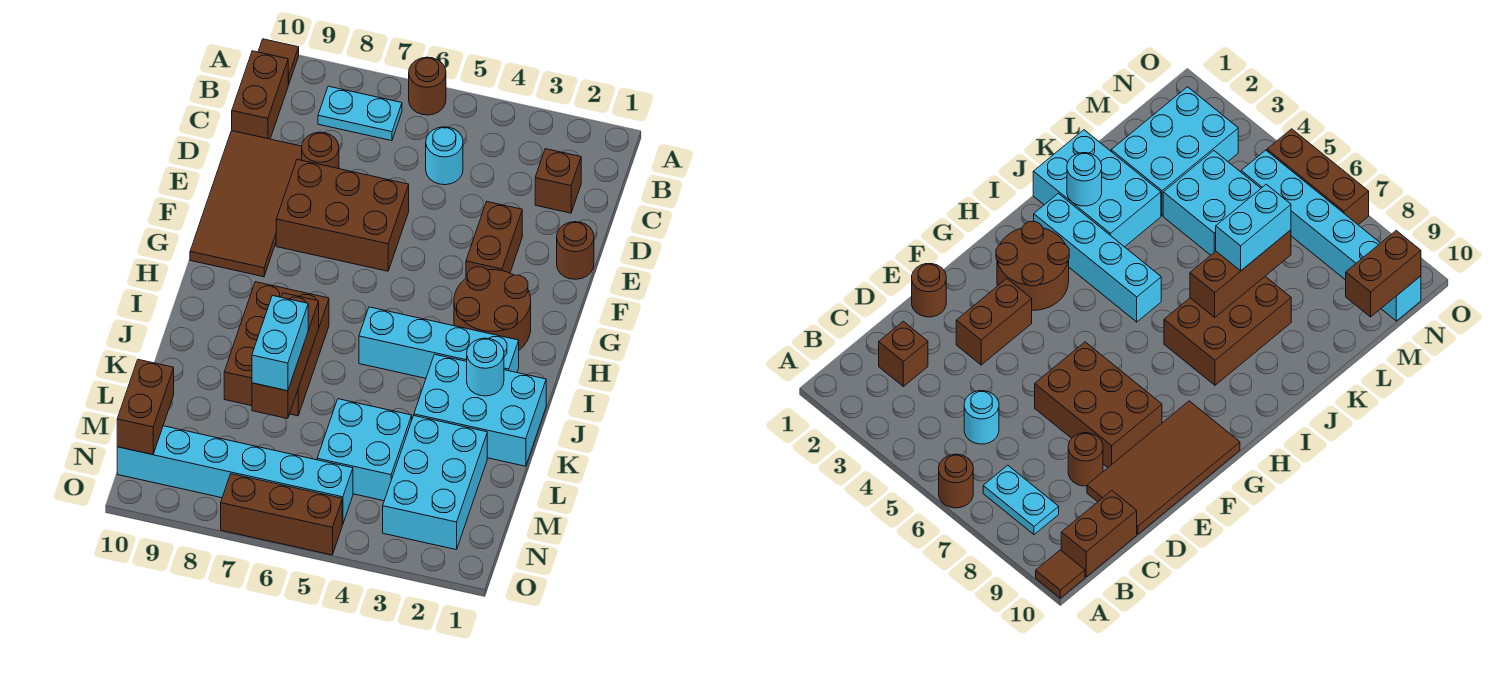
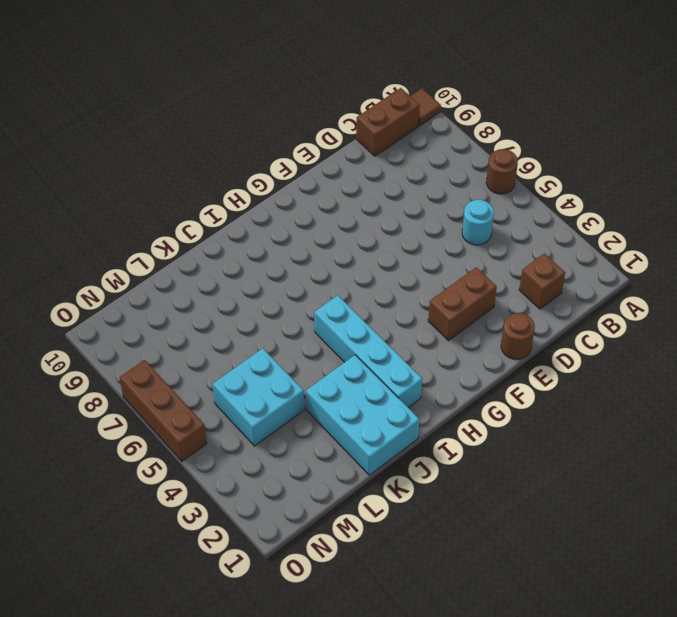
none -> cyan plate B7:B8 level 1
none -> brown round brick D8 level 1
none -> brown tile D9:G10 level 1

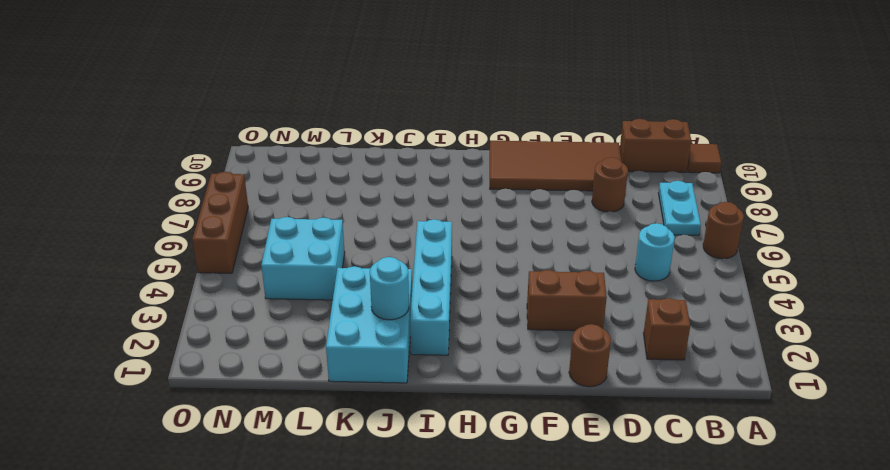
none -> brown brick E6:F8 level 1
none -> brown round brick G2:H3 level 1
none -> brown brick I7:K8 level 1

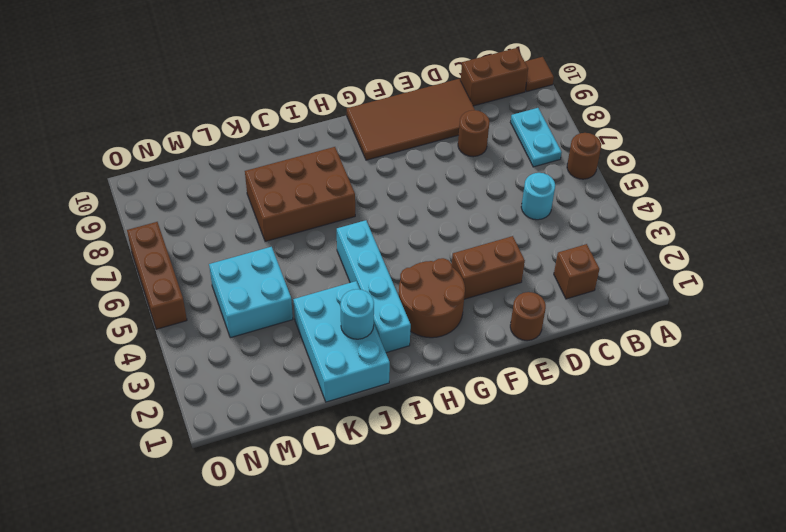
none -> brown brick E6:F8 level 1
none -> cyan brick L2:N3 level 1
none -> cyan brick N5:N10 level 1

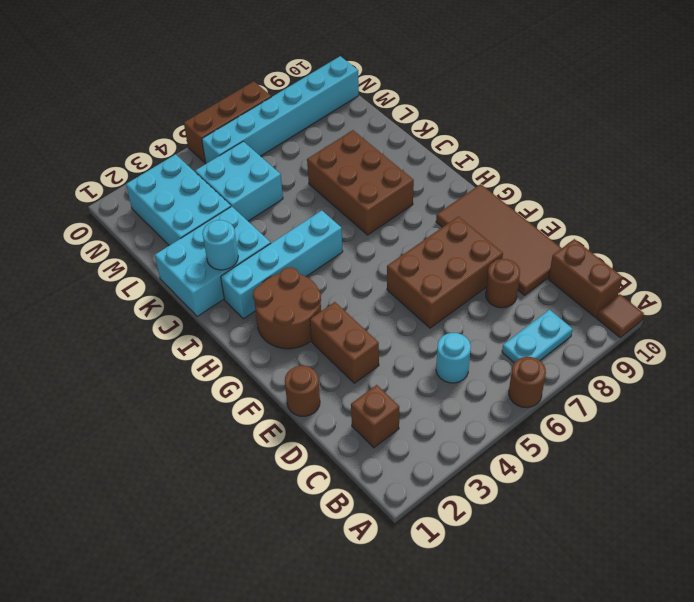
none -> brown brick J7:L7 level 2
none -> brown brick M10:N10 level 2
none -> cyan brick K7:L7 level 3

